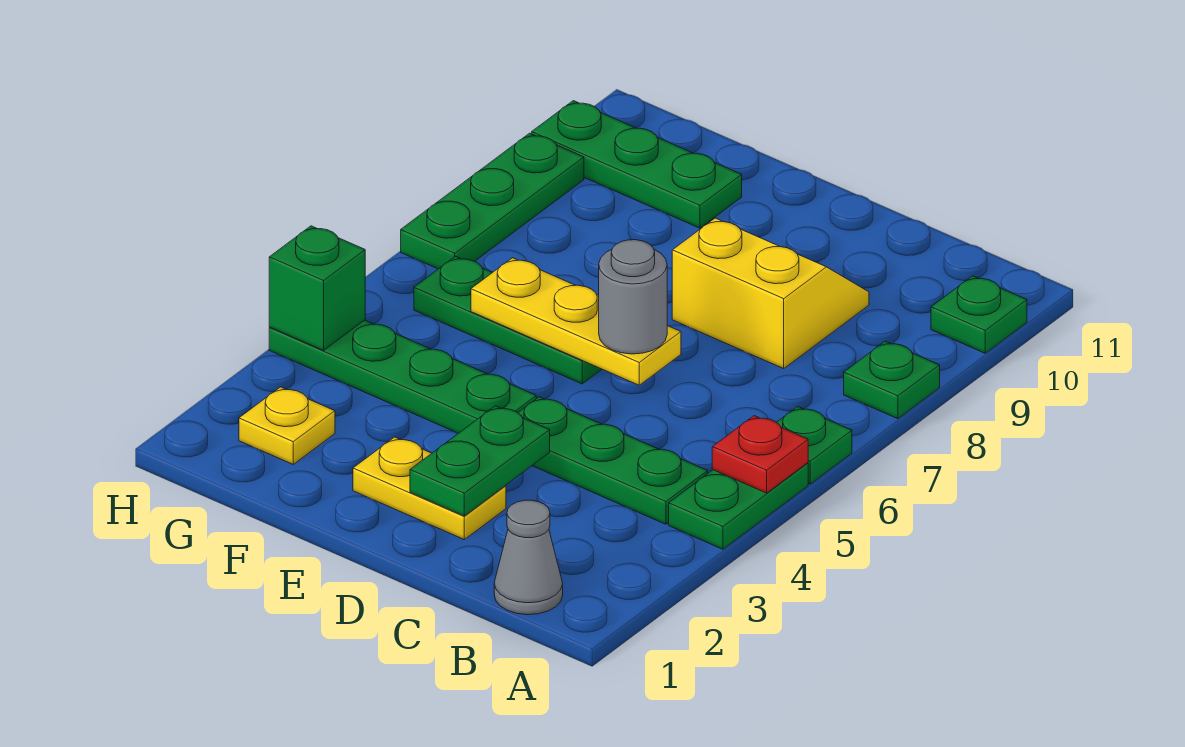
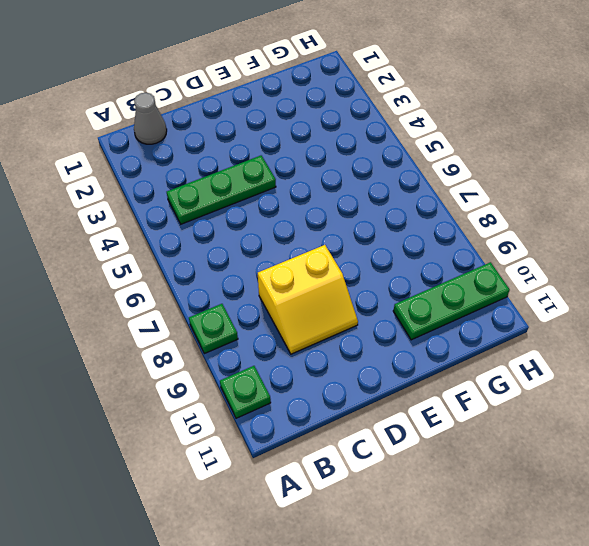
none -> green plate A4:A5 level 1
none -> green plate A6 level 1
none -> yellow plate D2:E2 level 1

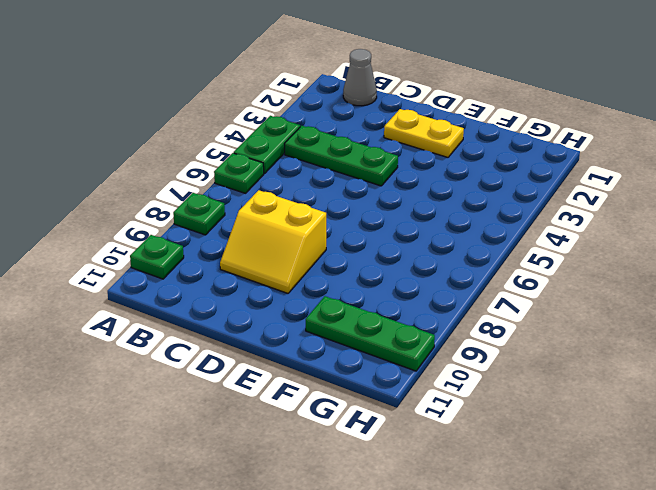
none -> green plate E4:H4 level 1
none -> green plate E6:G6 level 1
none -> yellow plate G2 level 1

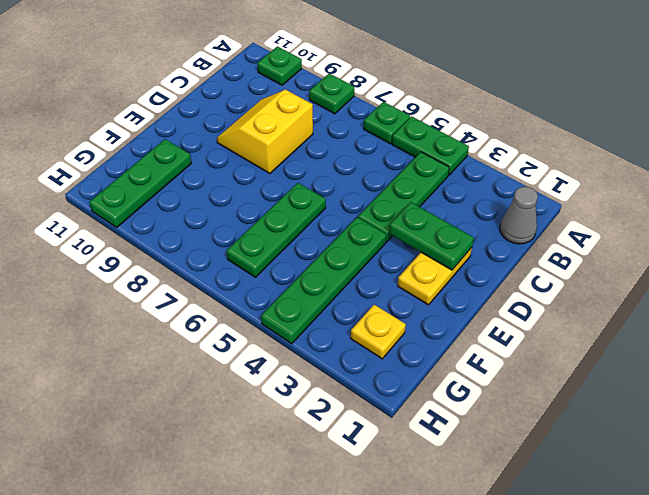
none -> green plate H7:H9 level 1
none -> red plate A5 level 2
none -> yellow plate D6:F6 level 2

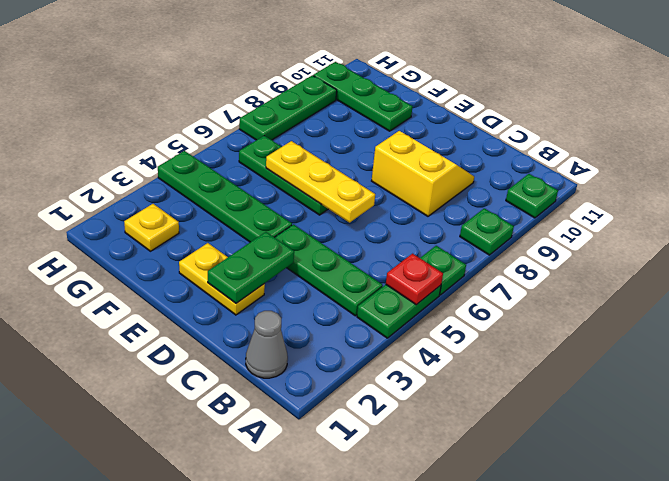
none -> green brick H4 level 2
none -> grey round brick D6 level 3

